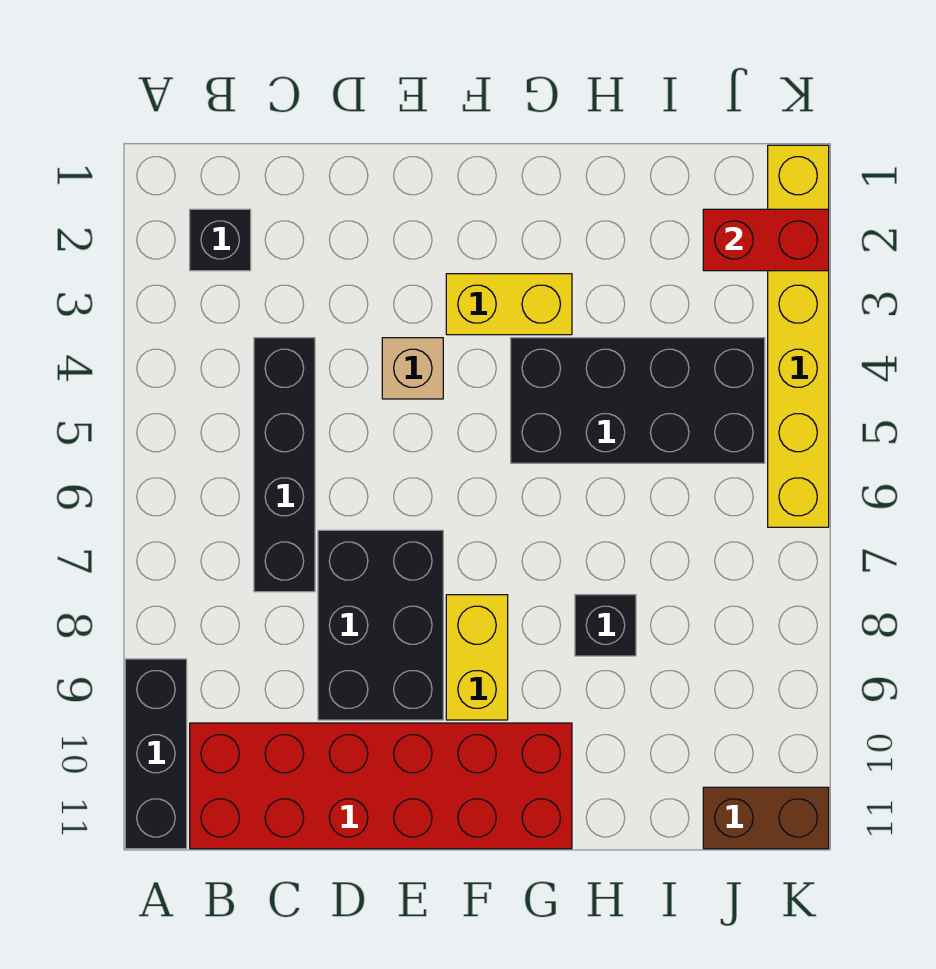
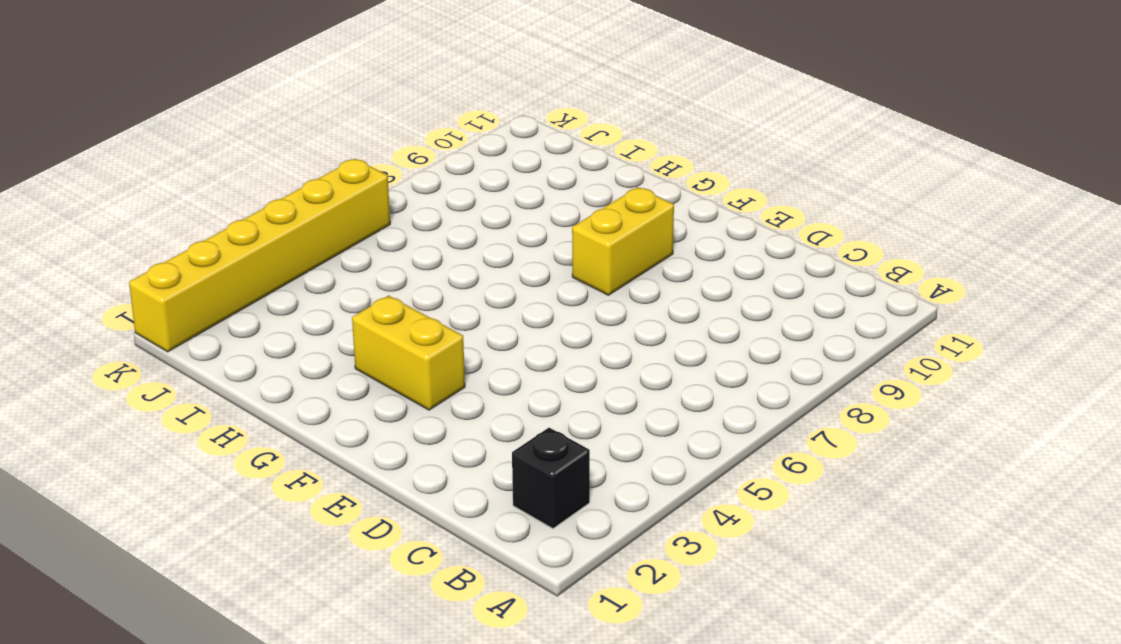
none -> black brick A9:A11 level 1
none -> red brick B10:G11 level 1
none -> black brick C4:C7 level 1

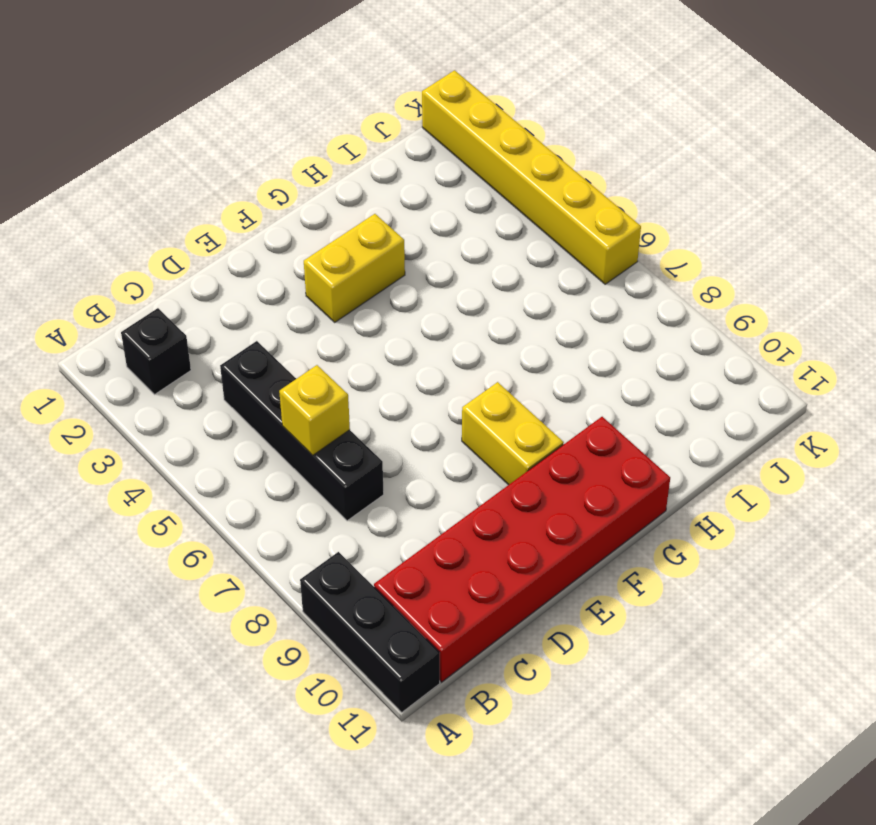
yellow brick C6 level 2 -> none
none -> black brick D7:E9 level 1
none -> tan brick E4 level 1
none -> black brick G4:J5 level 1

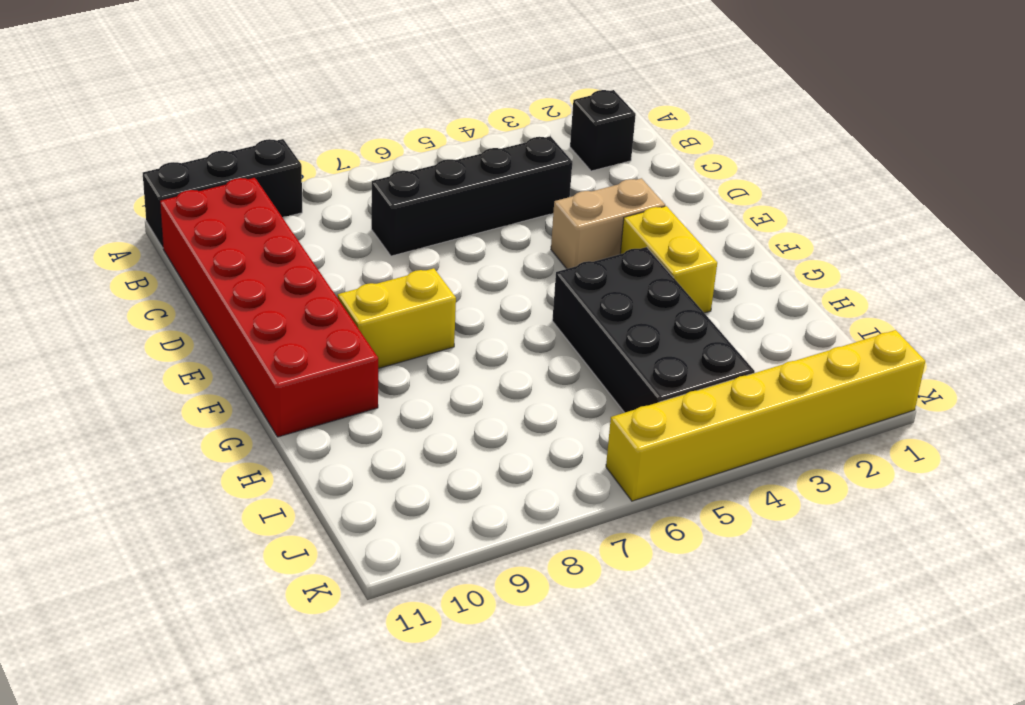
tan brick E3:E4 level 1 -> tan brick E4 level 1
none -> black brick D7:E9 level 1
none -> black brick H8 level 1
none -> brown brick J11:K11 level 1

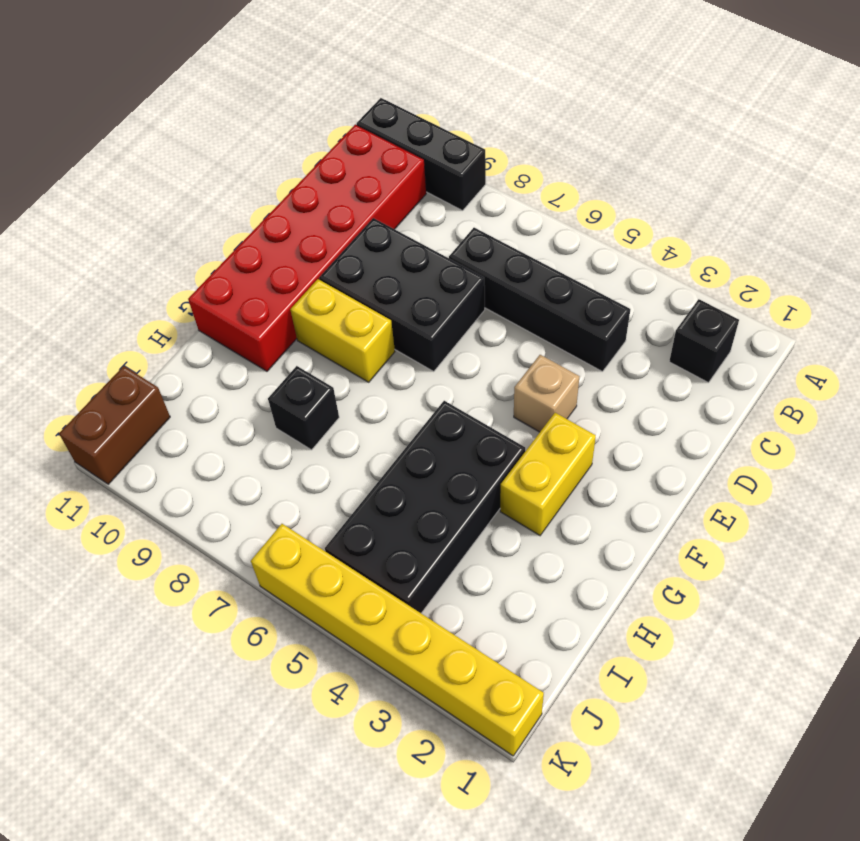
none -> red brick J2:K2 level 2

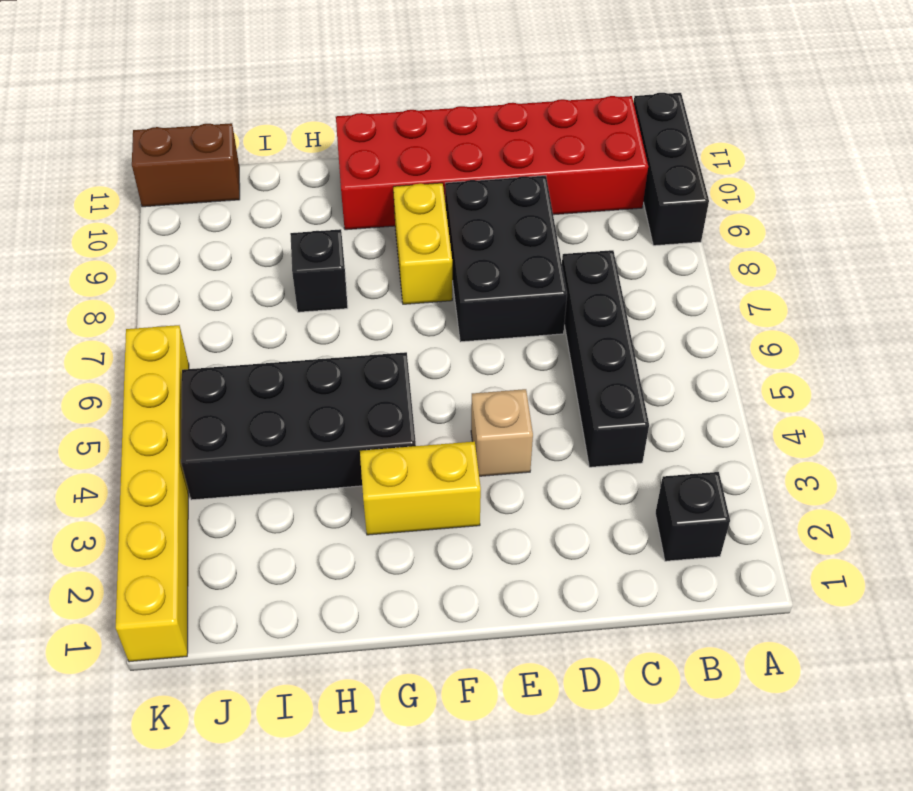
none -> red brick J2:K2 level 2

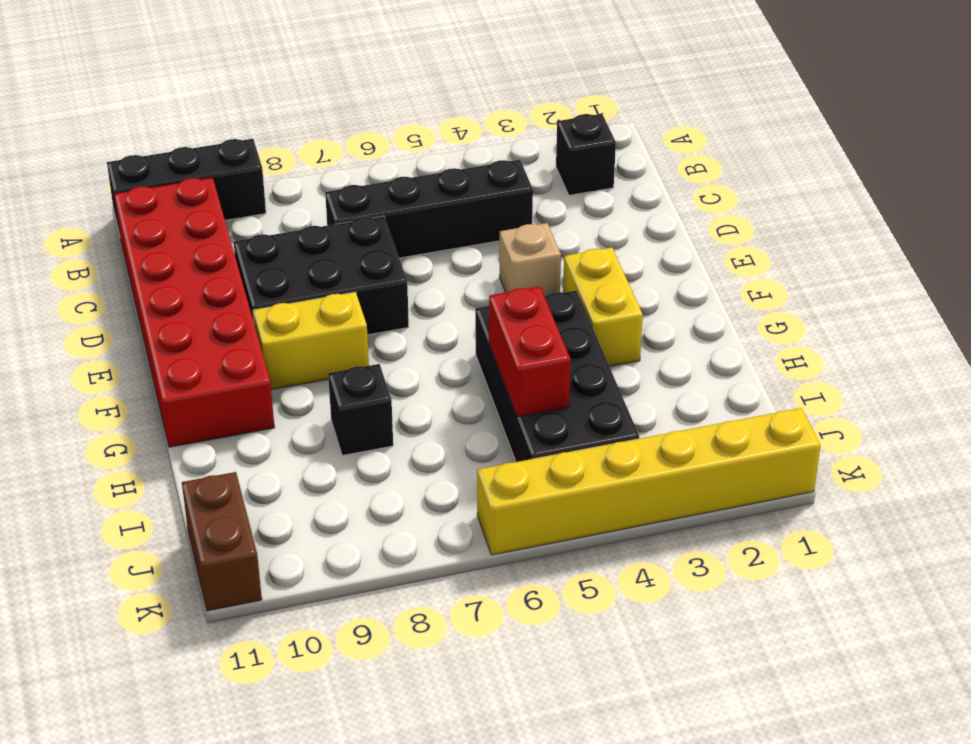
red brick H5:I5 level 2 -> red brick J2:K2 level 2

